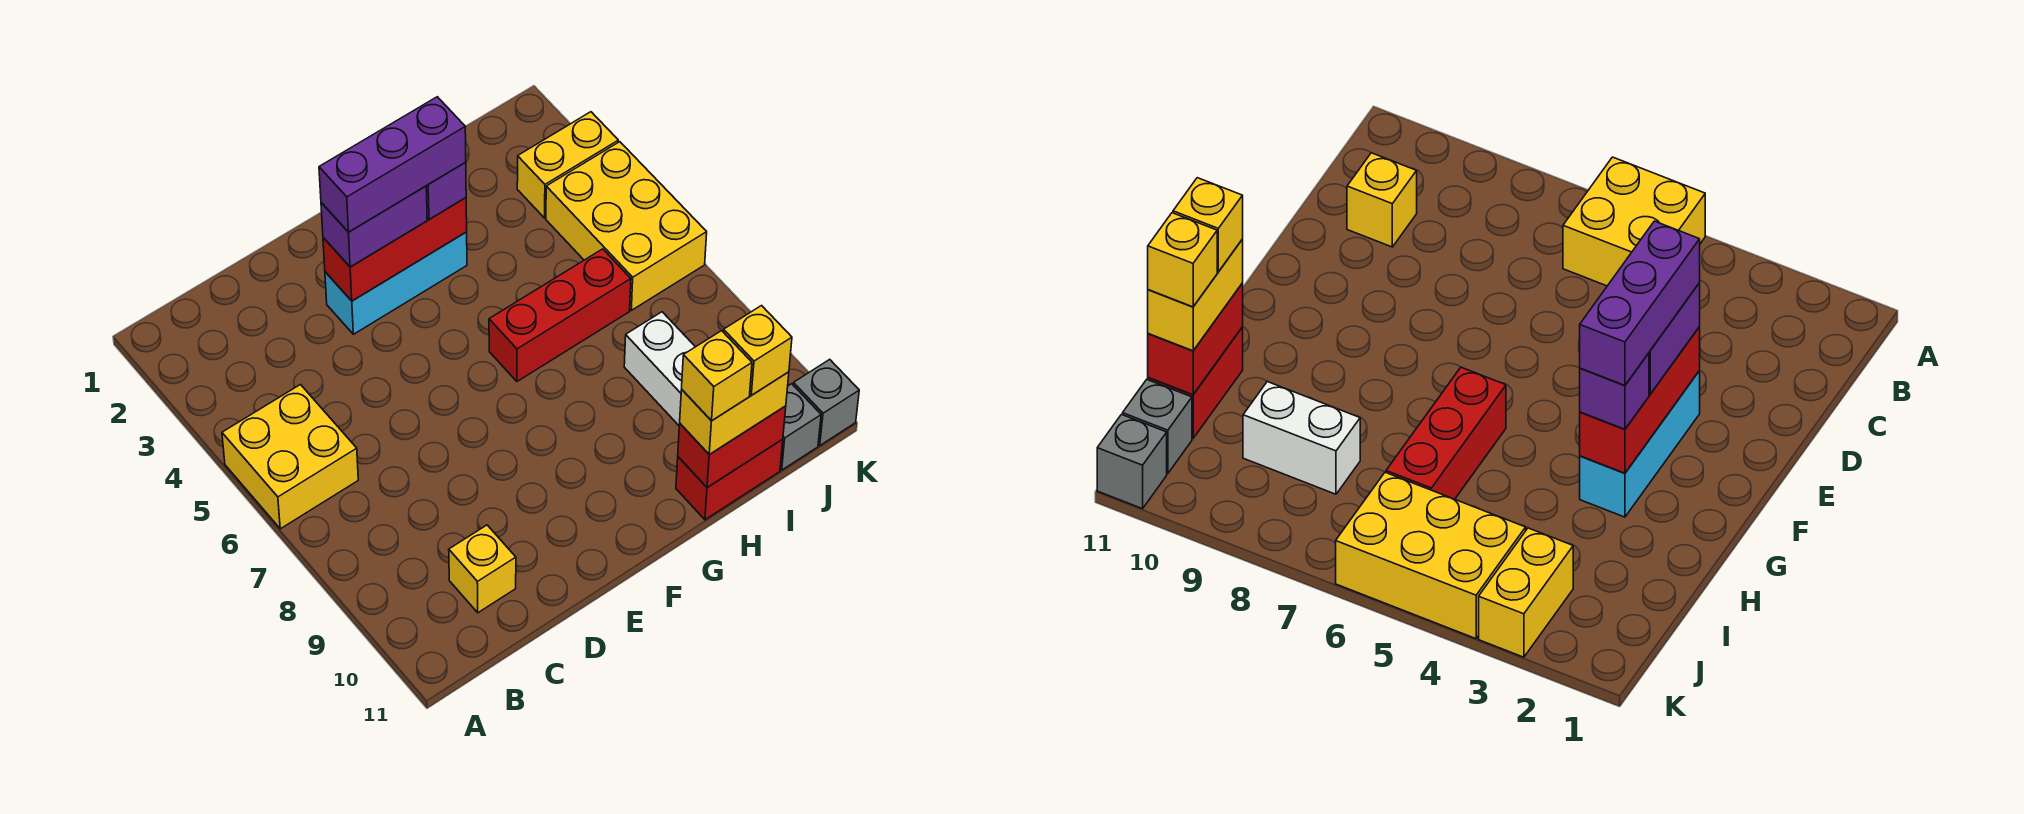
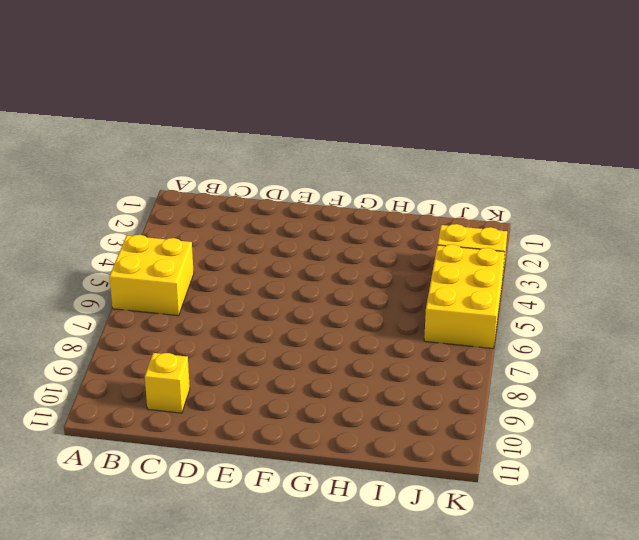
none -> cyan brick E3:G3 level 1
none -> red brick G6:I6 level 1
none -> red brick H11:I11 level 1

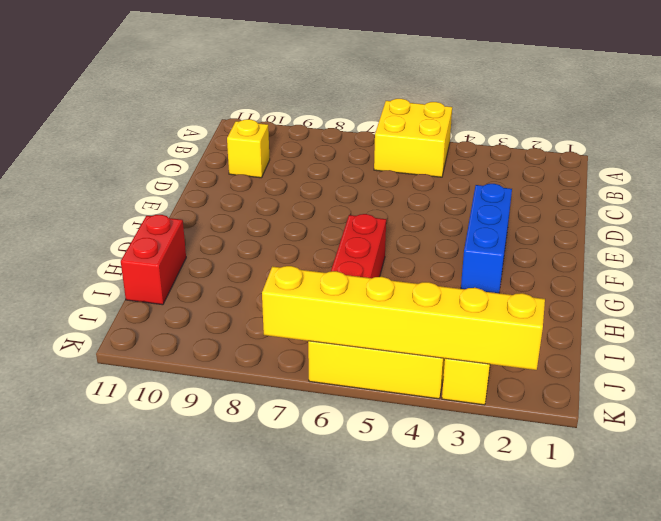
blue brick E3:G3 level 1 -> cyan brick E3:G3 level 1
yellow brick K2:K7 level 2 -> none
none -> white brick I8:I9 level 1
none -> grey brick J11 level 1
none -> grey brick K11 level 1

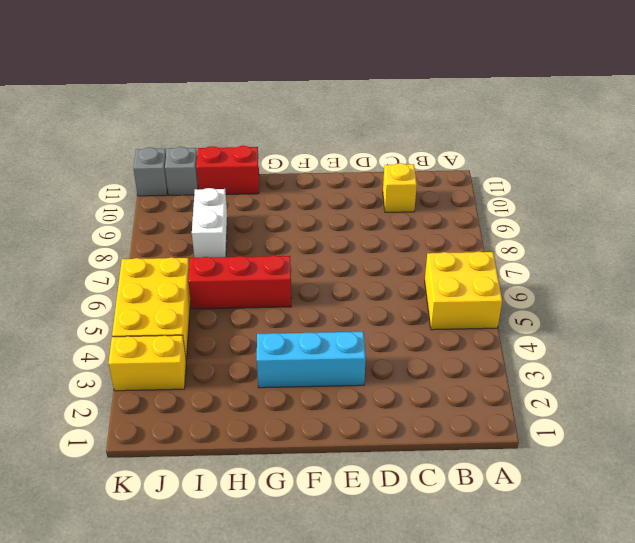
none -> red brick E3:G3 level 2
none -> red brick H11:I11 level 2
none -> purple brick E3:F3 level 3

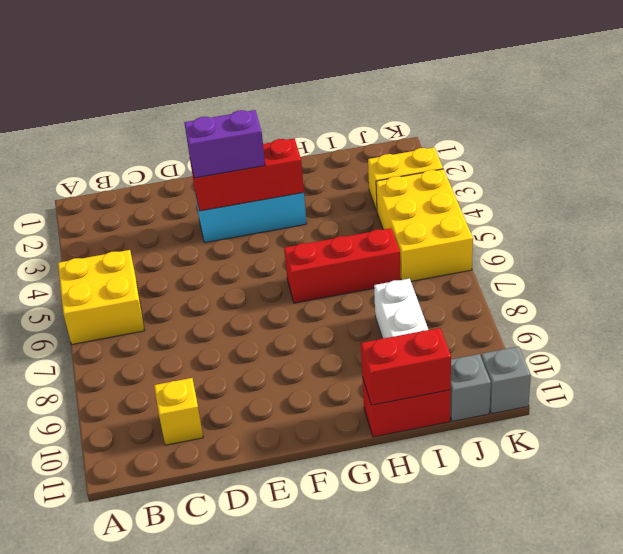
none -> purple brick G3 level 3
none -> yellow brick H11:I11 level 3
none -> purple brick E3:G3 level 4

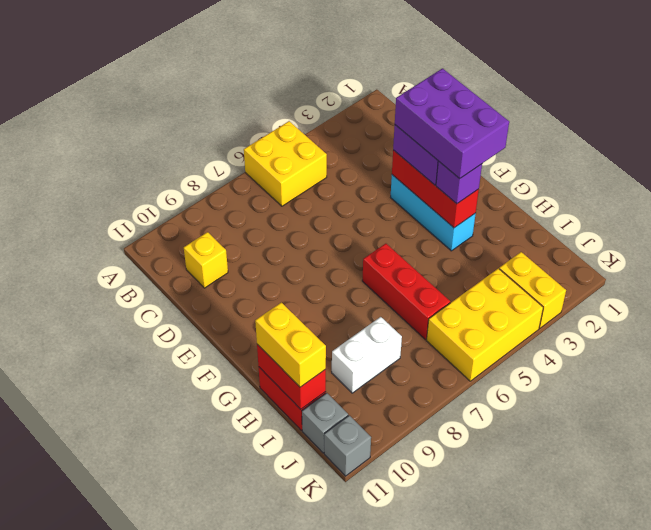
purple brick E2:G3 level 4 -> purple brick E3:G3 level 4
none -> yellow brick H11 level 4
none -> yellow brick I11 level 4

